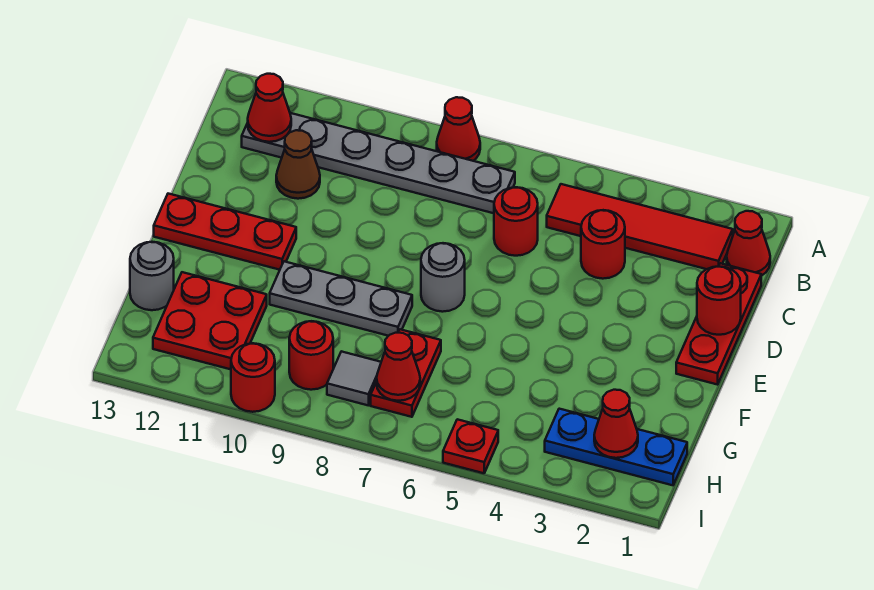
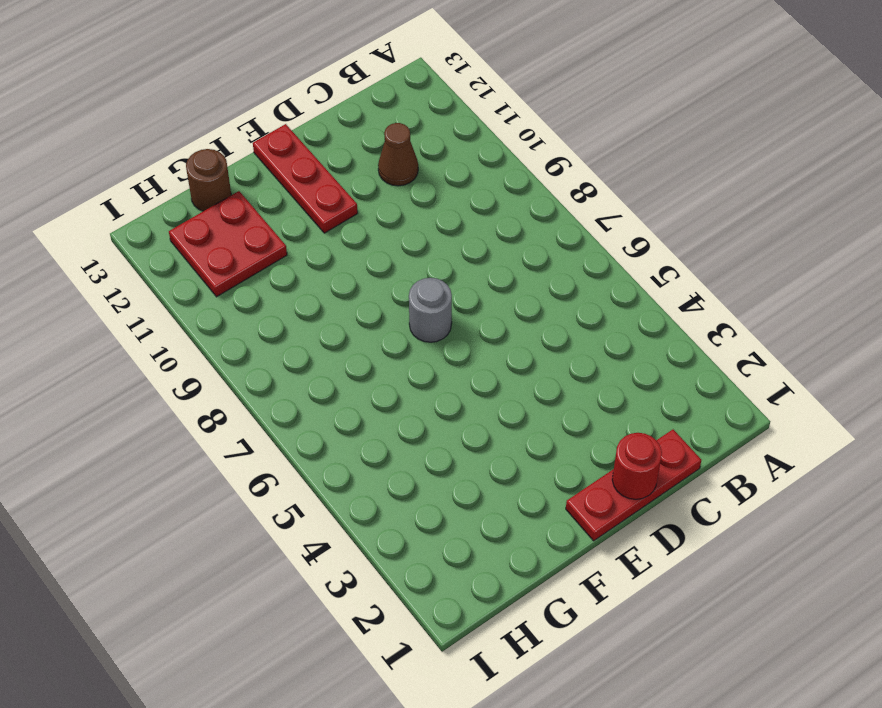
brown round brick G13 level 1 -> grey round brick G13 level 1
none -> red cone A8 level 1
none -> red cone B1 level 1
none -> red tile B2:B5 level 1

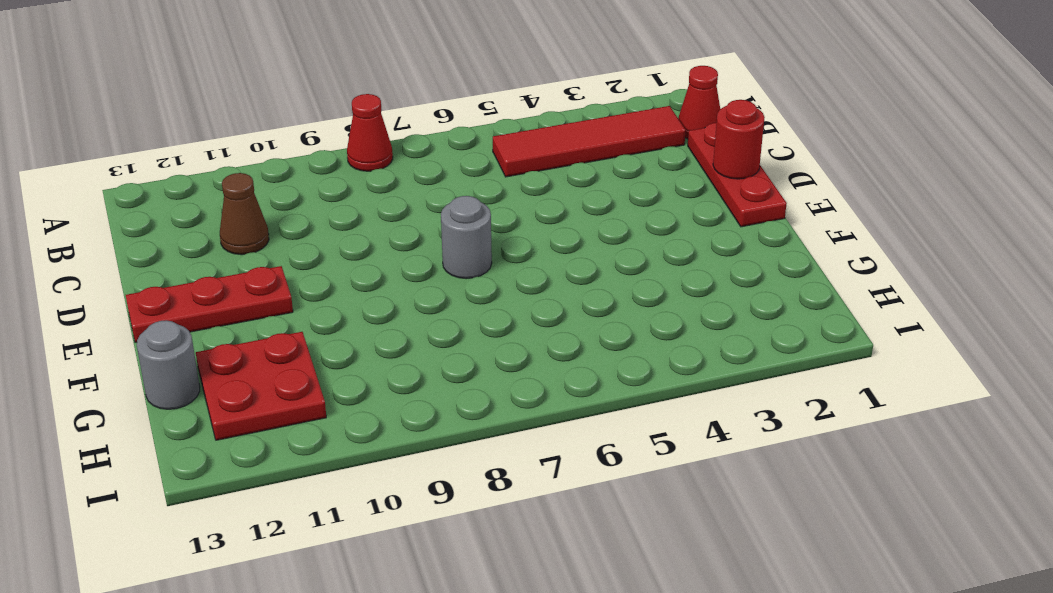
none -> grey plate B7:B12 level 1
none -> red round brick C4 level 1
none -> red round brick C6 level 1

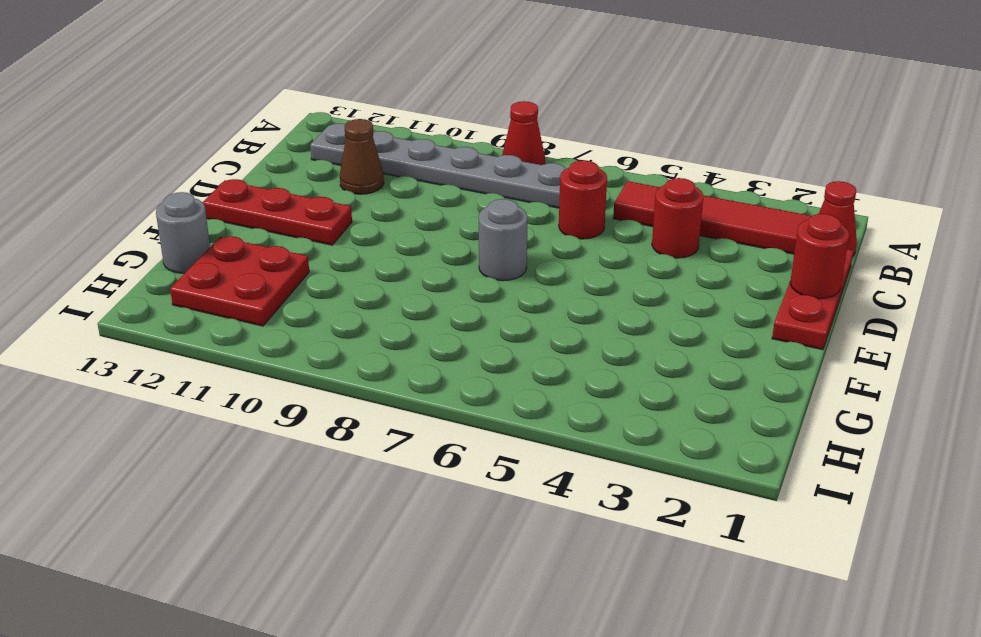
none -> grey plate F8:F10 level 1
none -> red plate G7:H7 level 1
none -> blue plate H1:H3 level 1

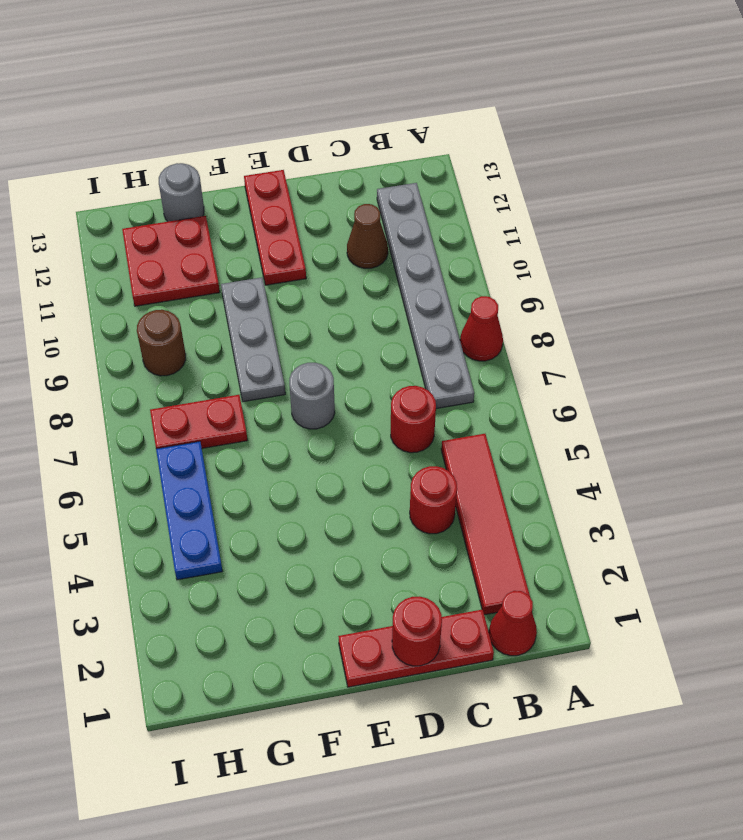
blue plate H4:H6 level 1 -> blue plate H1:H3 level 1
brown round brick H9 level 1 -> red round brick H9 level 1
none -> grey tile H8 level 1
none -> red plate I5 level 1
none -> red round brick I10 level 1

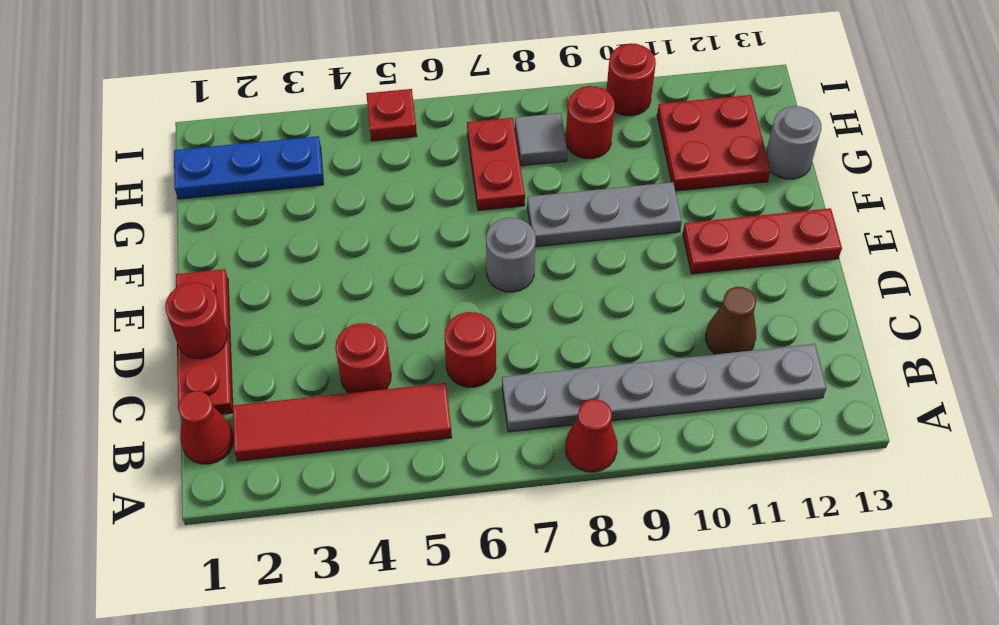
none -> red cone B12 level 2
none -> red cone H2 level 2
none -> red cone H7 level 2

